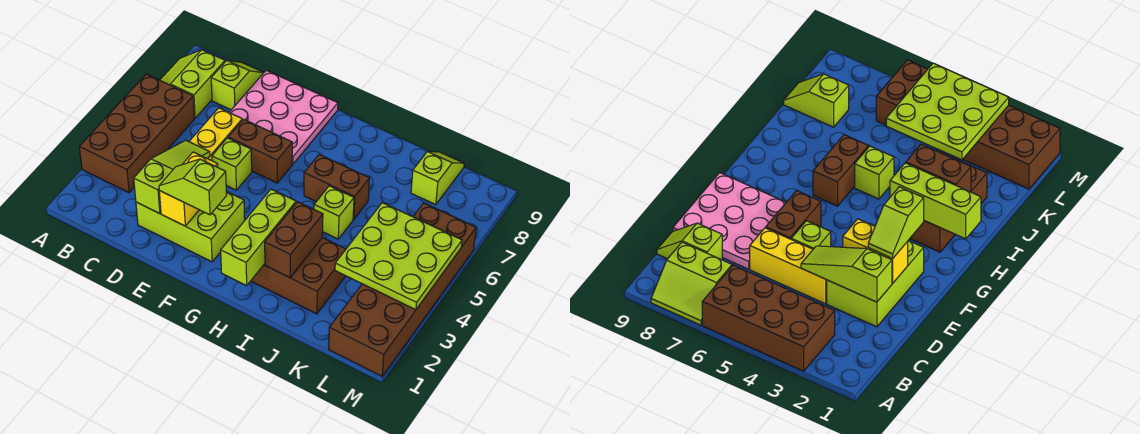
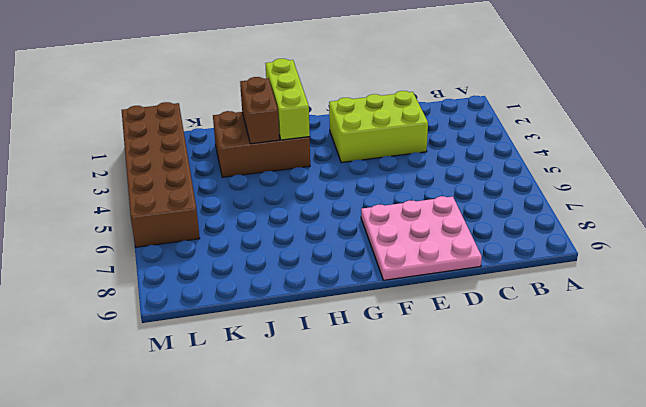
none -> brown brick A3:B6 level 1
none -> lime slope A7:B8 level 1 top B
none -> lime slope C8:C9 level 1 top 8

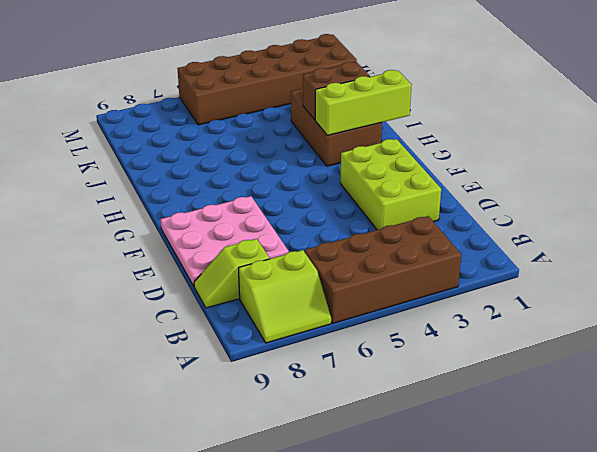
none -> yellow brick D4:D6 level 1
none -> lime brick E5 level 1
none -> brown brick E6:F6 level 1

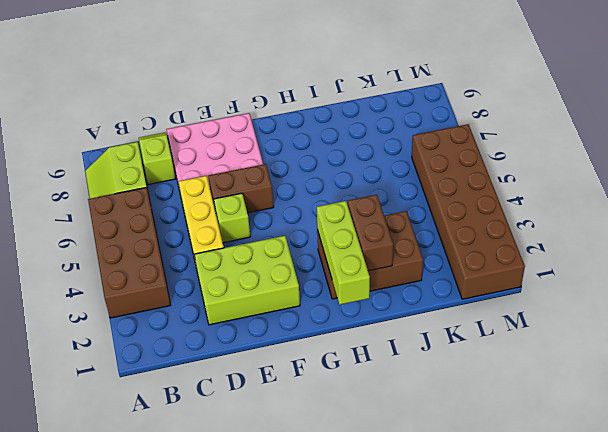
none -> brown brick H6:I6 level 1
none -> lime brick I5 level 1
none -> lime slope K8:K9 level 1 top 8

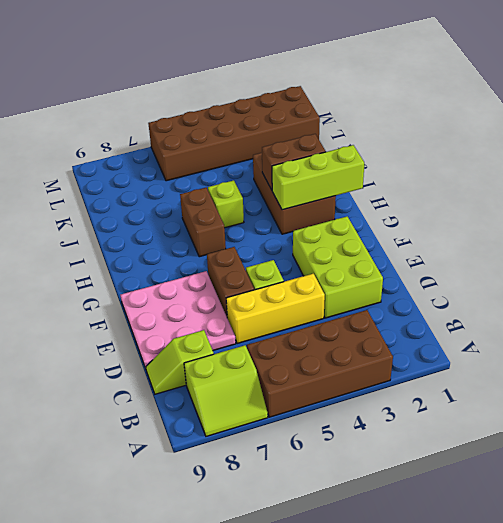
none -> lime slope K8:K9 level 1 top 8
none -> lime slope D2:D4 level 2 top 2
none -> yellow brick E2:E3 level 2

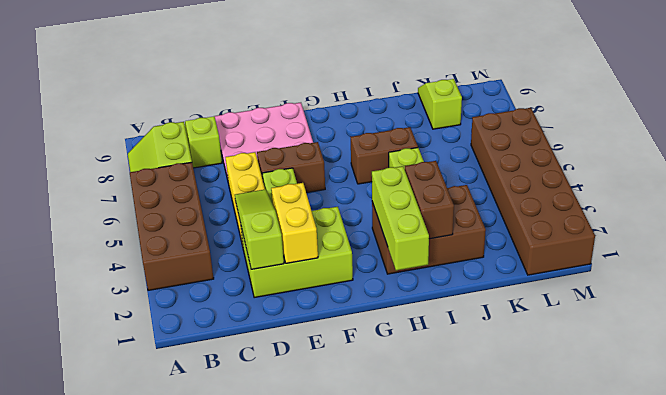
none -> lime plate K3:M5 level 2
none -> lime slope E2:F2 level 3 top F

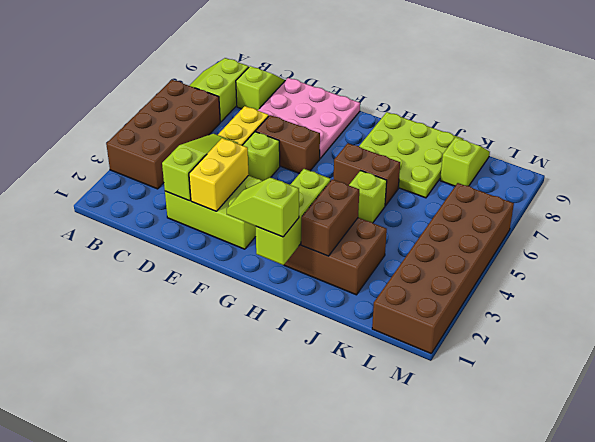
lime slope G1:H1 level 3 top H -> lime slope E2:F2 level 3 top F
lime plate H7:J9 level 1 -> lime plate K3:M5 level 2

